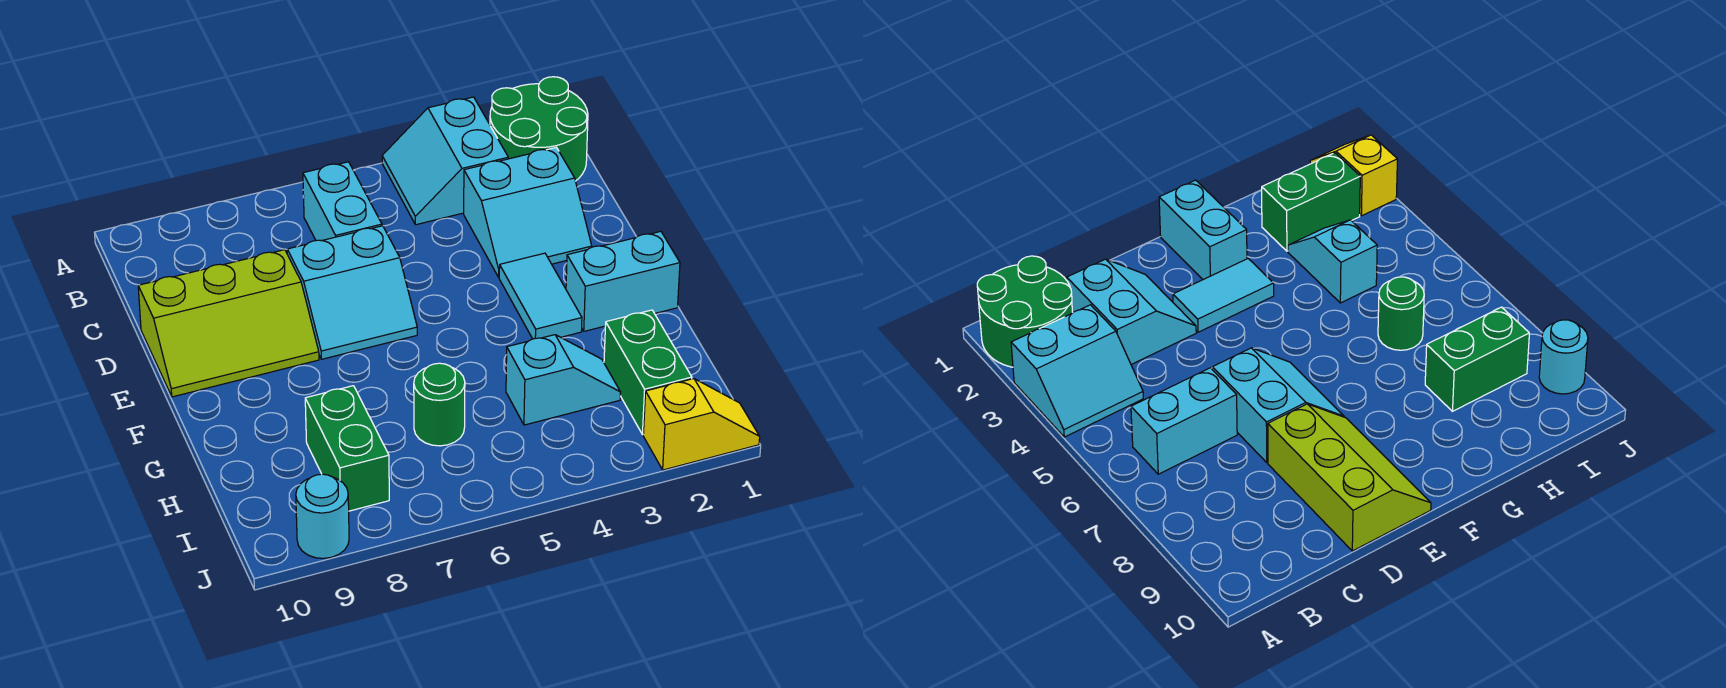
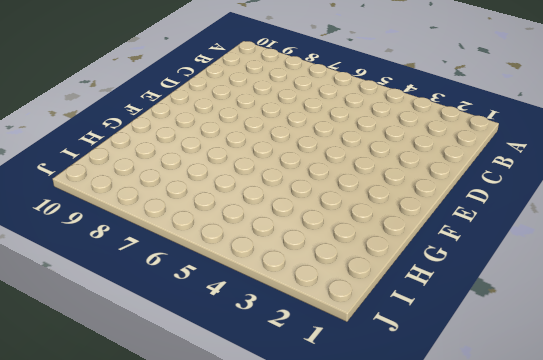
none -> green round brick A1:B2 level 1
none -> cyan slope A3:B4 level 1 top 3
none -> cyan brick B6:C6 level 1

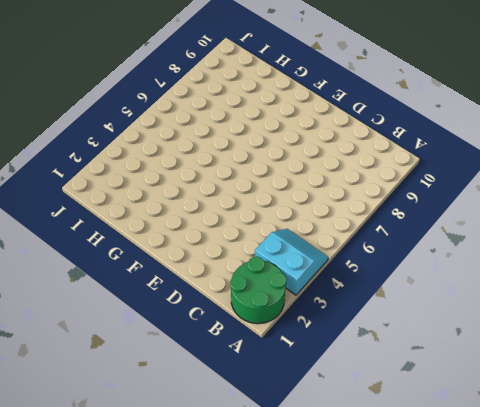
none -> cyan brick B6:C6 level 1
none -> cyan slope C2:D3 level 1 top C
none -> cyan slope D6:E7 level 1 top D

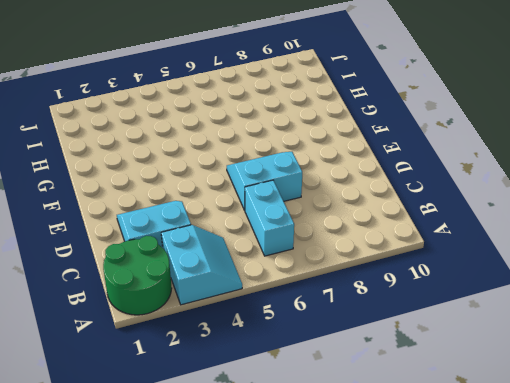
none -> lime slope D8:E10 level 1 top D
none -> cyan tile E3:F3 level 1
none -> cyan brick F1:F2 level 1

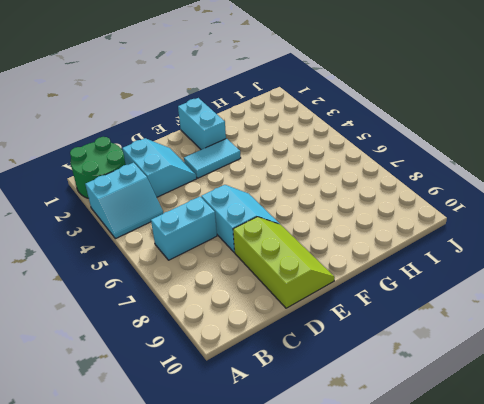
none -> green brick H2:I2 level 1
none -> cyan slope H3:H4 level 1 top 4
none -> green round brick H6 level 1

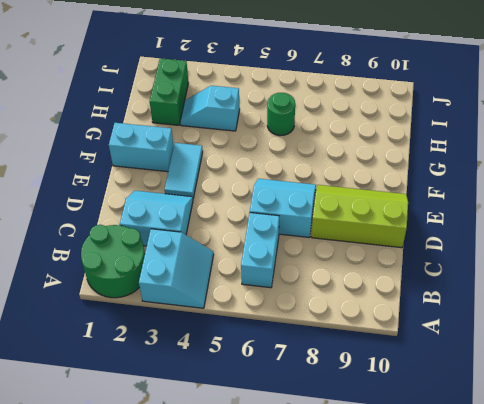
none -> green brick H8:I8 level 1
none -> yellow slope J1:J2 level 1 top 2
none -> cyan round brick J9 level 1

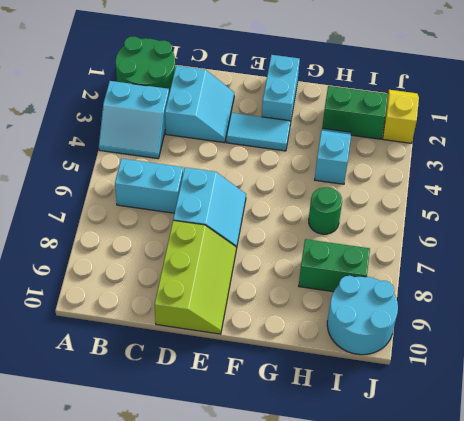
cyan round brick I9:J10 level 1 -> cyan round brick J9 level 1

